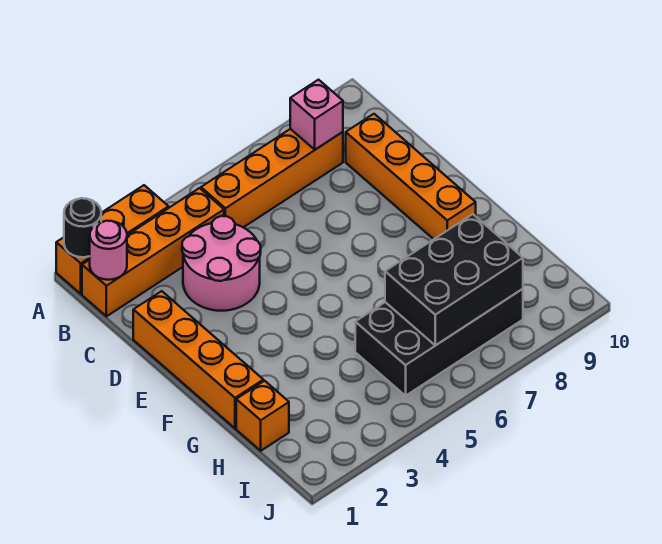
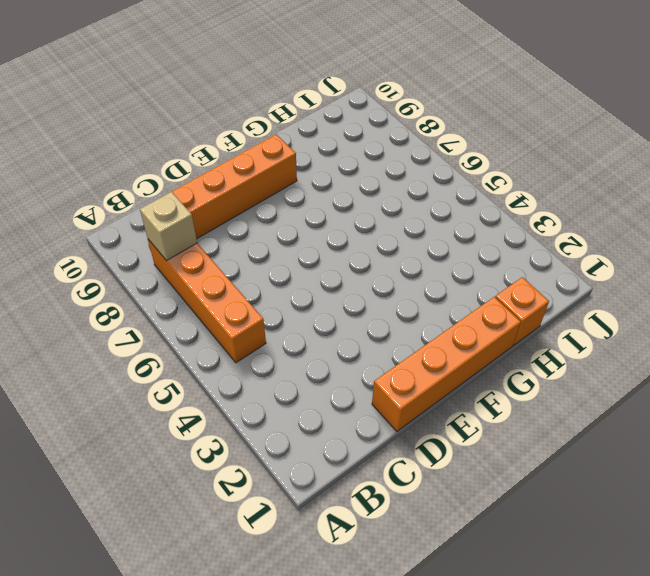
tan brick B8 level 2 -> pink brick B8 level 2
none -> orange brick A1:A3 level 1
none -> orange brick B1:B4 level 1
none -> pink round brick C3:D4 level 1

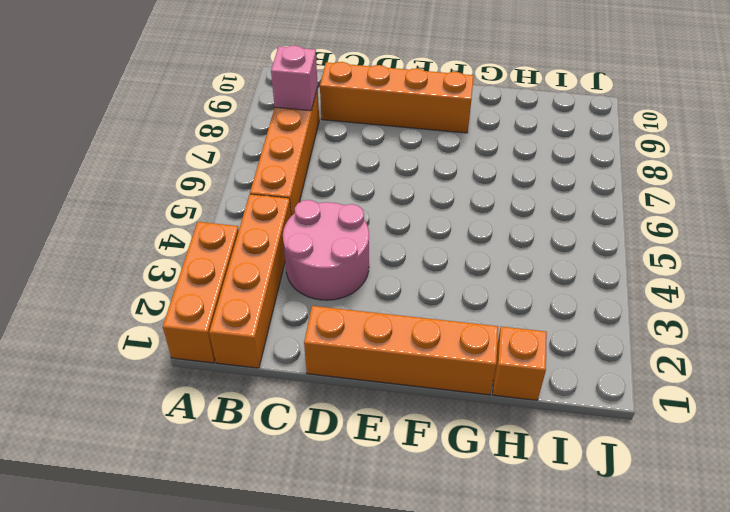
none -> black brick H5:I8 level 1
none -> black round brick A1 level 2
none -> pink round brick B1 level 2

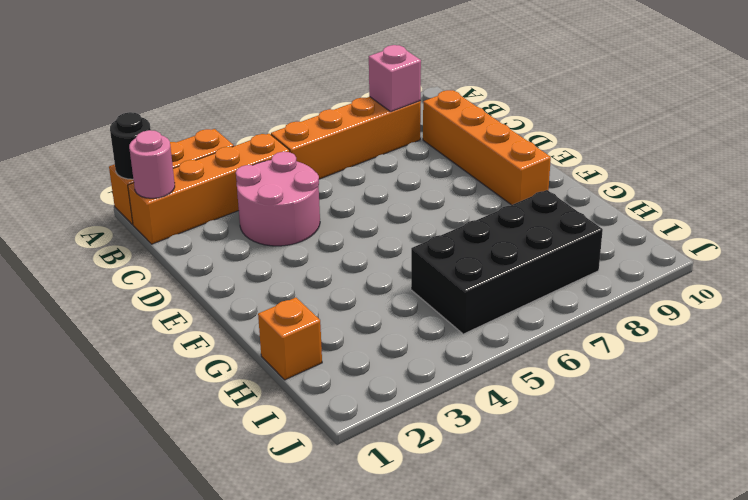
none -> orange brick D1:G1 level 1
none -> black brick H6:I8 level 2

